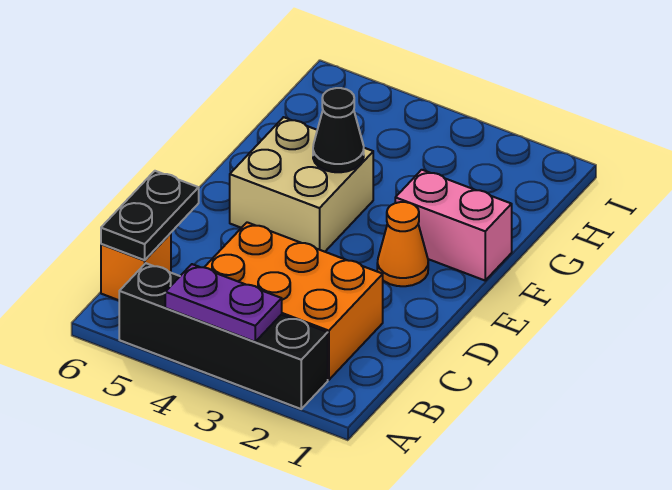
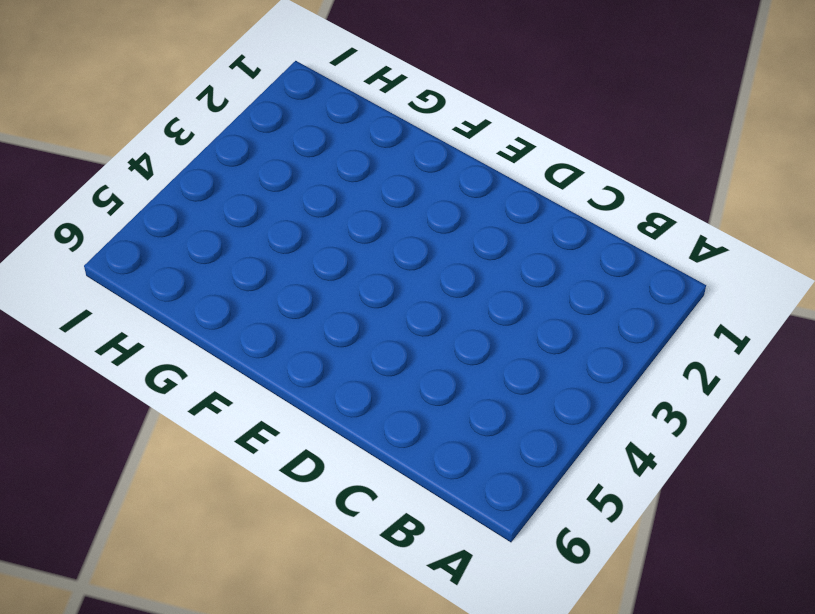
none -> black brick A2:A5 level 1
none -> orange brick B2:C4 level 1

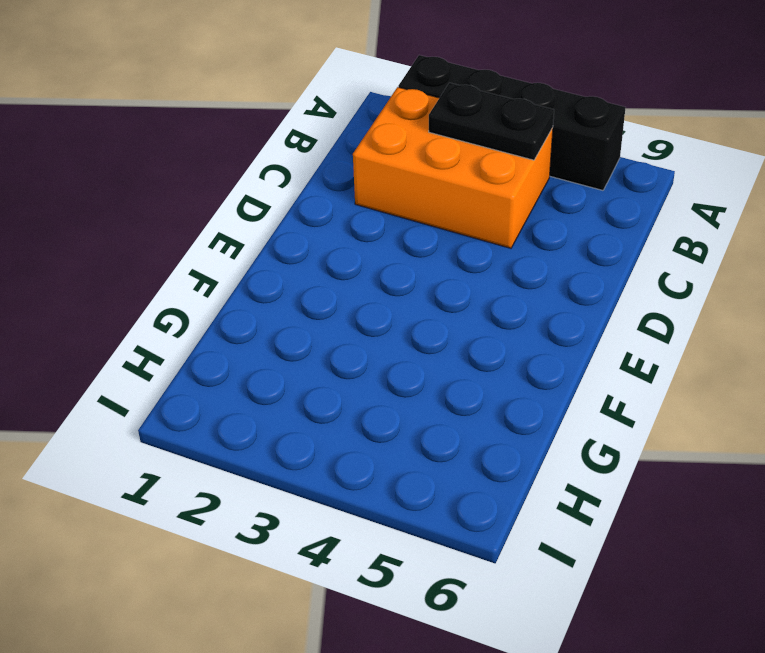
black plate B3:B4 level 2 -> black plate B6:C6 level 2
none -> orange brick B6 level 1
none -> orange cone E2 level 1

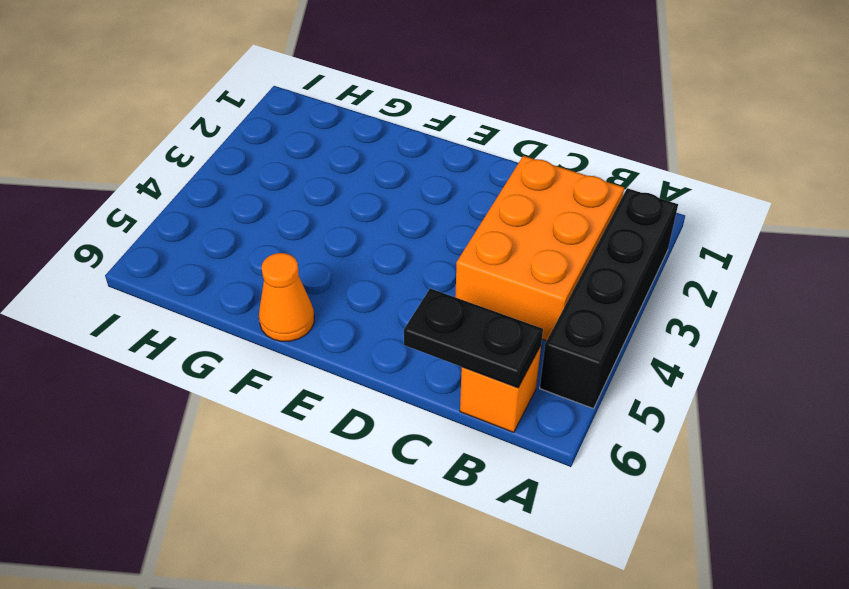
orange cone F6 level 1 -> orange cone E2 level 1
none -> tan brick E4:F5 level 1
none -> pink brick F1:F2 level 1

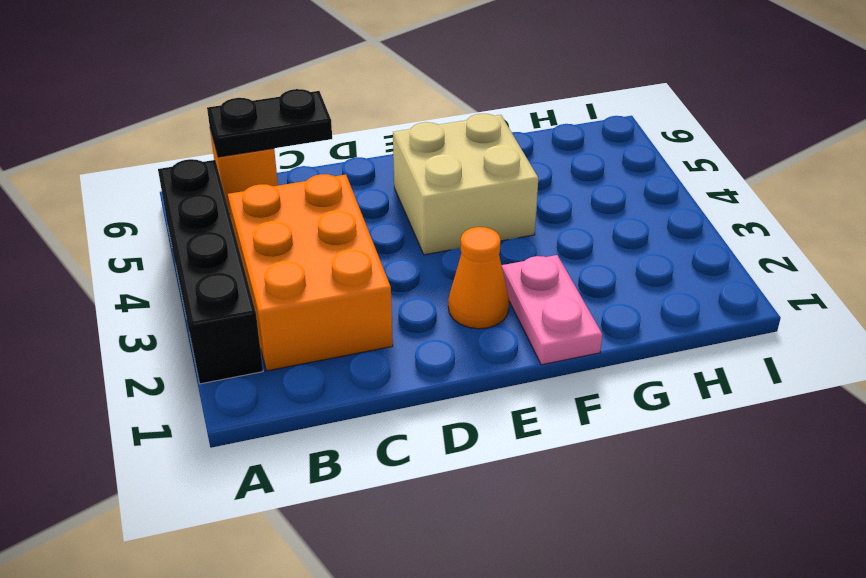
pink plate F1:F2 level 1 -> pink brick F1:F2 level 1
none -> purple plate A3:A4 level 2
none -> black cone F4 level 2

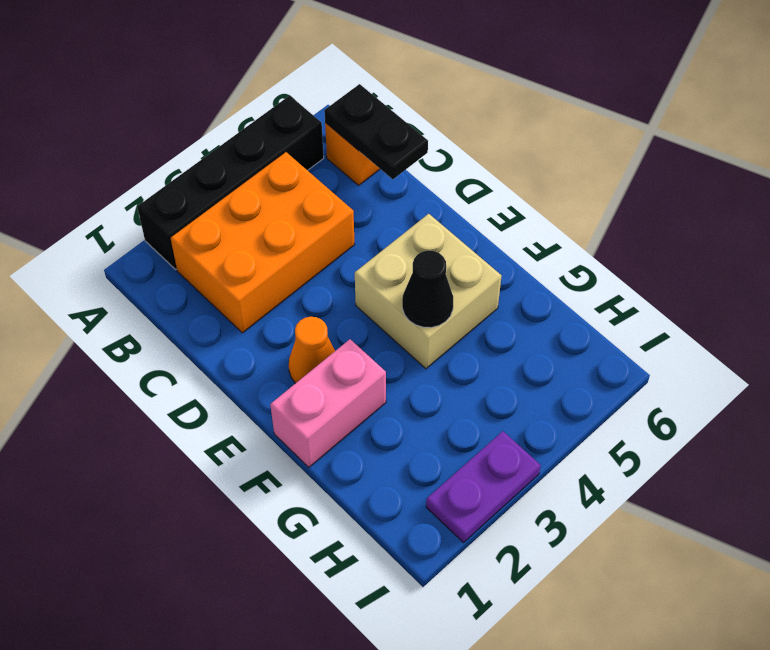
purple plate I2:I3 level 1 -> purple plate A3:A4 level 2

